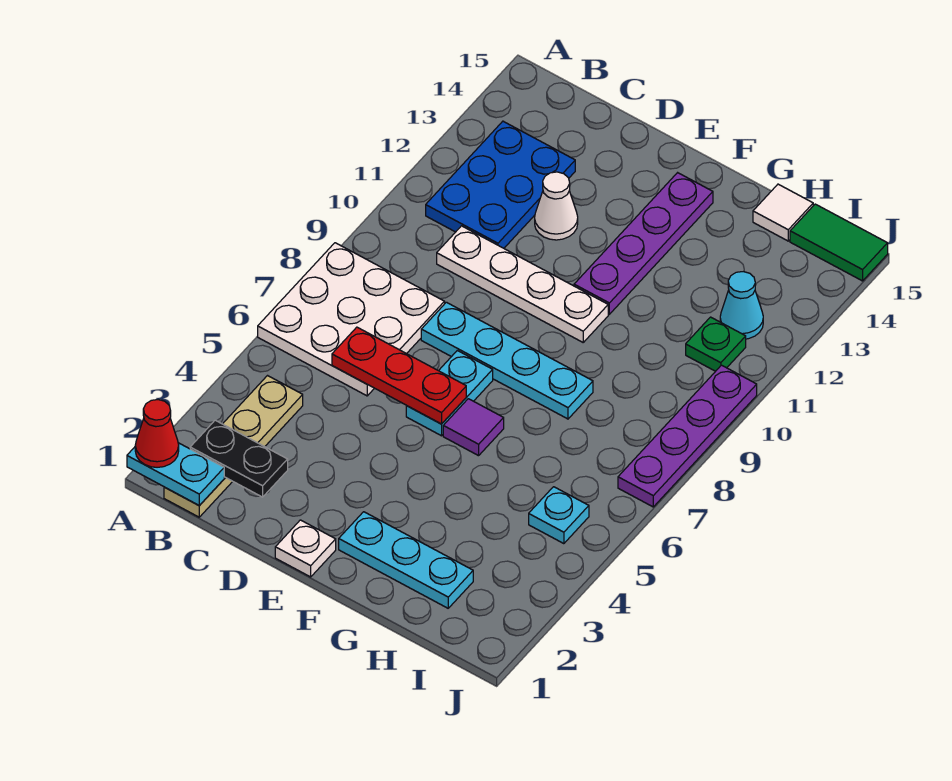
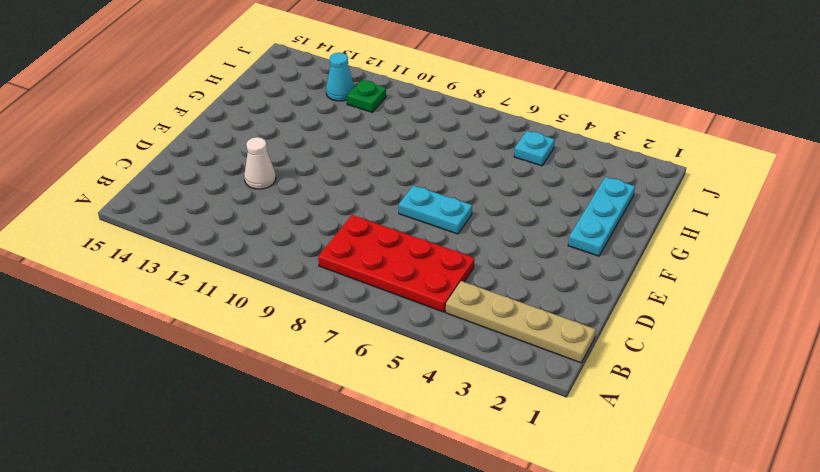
red plate B5:C8 level 1 -> white plate A6:C8 level 1
none -> blue plate B11:C13 level 1
none -> white plate C10:F10 level 1
none -> cyan plate D8:G8 level 1

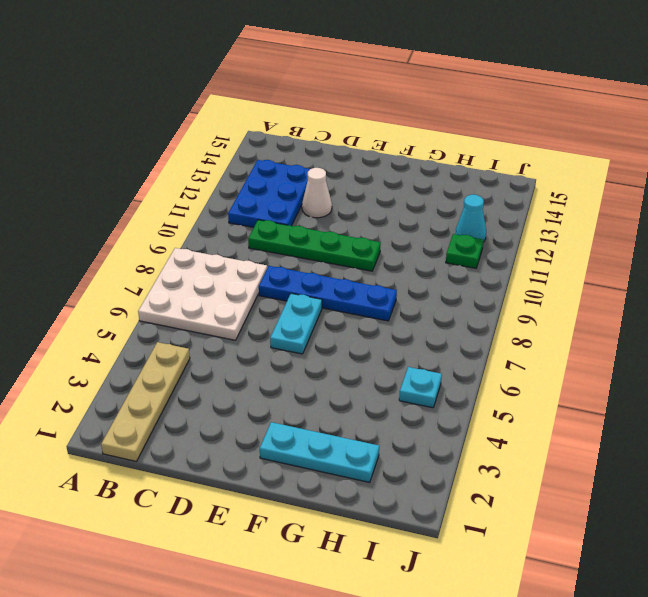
green plate C10:F10 level 1 -> white plate C10:F10 level 1
blue plate D8:G8 level 1 -> cyan plate D8:G8 level 1
none -> white plate E1 level 1
none -> purple tile F6 level 1
none -> purple plate F11:F14 level 1

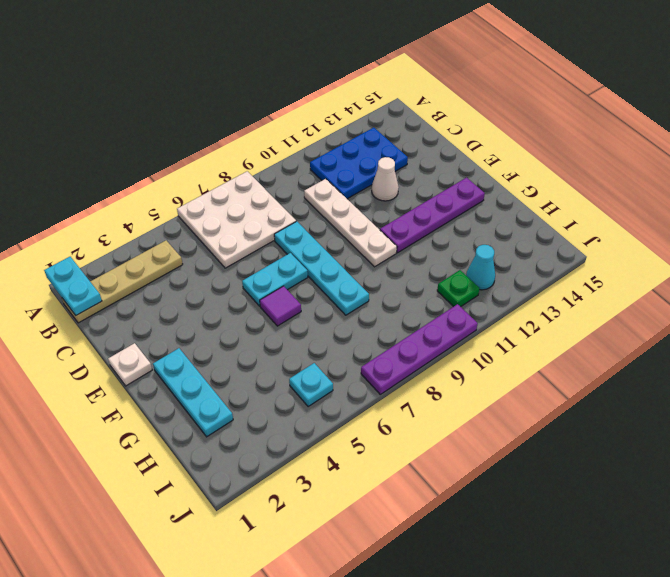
none -> white tile H15 level 1
none -> green tile I15:J15 level 1
none -> black plate B2:C2 level 2

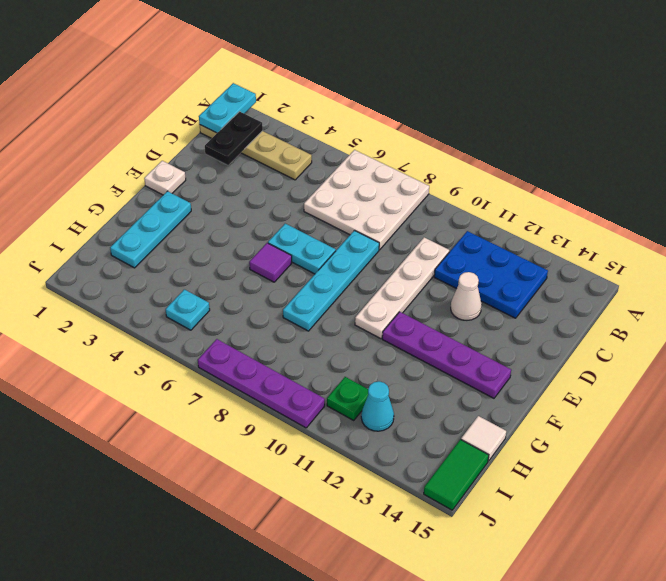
none -> red plate C6:E6 level 2
none -> red cone A1 level 3

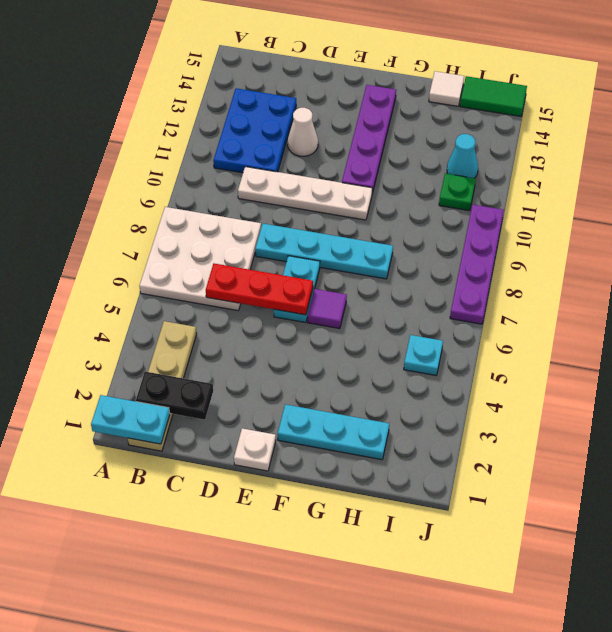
none -> red cone A1 level 3

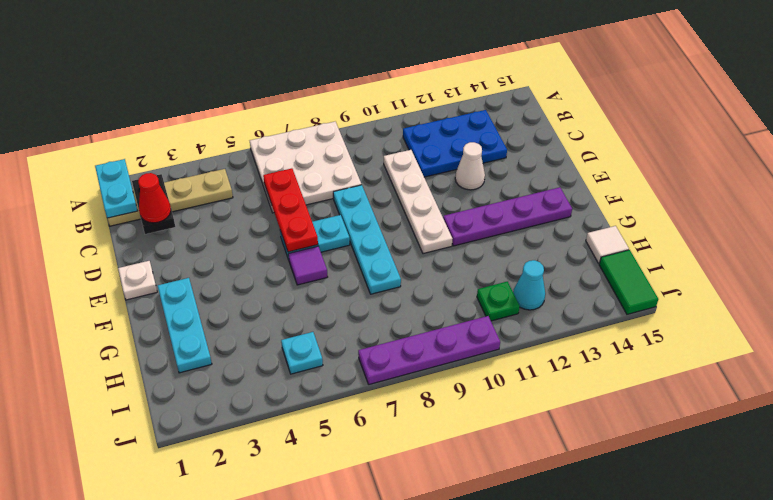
red cone C2 level 3 -> red cone A1 level 3

